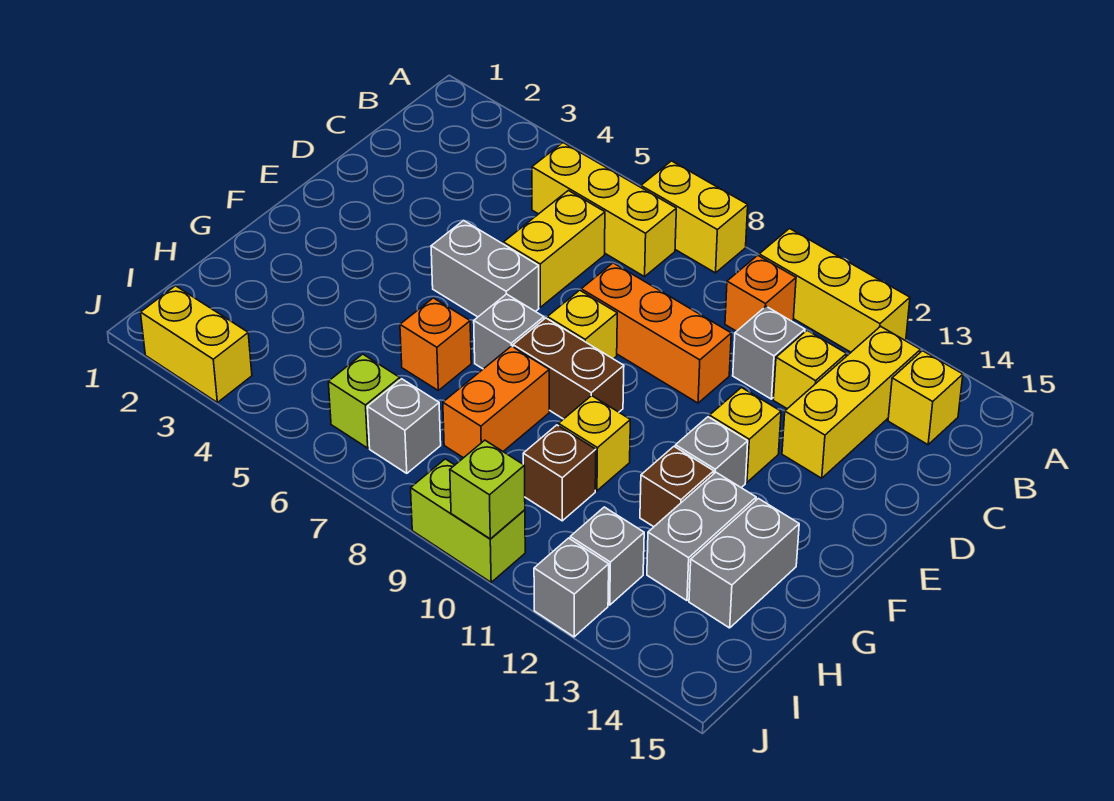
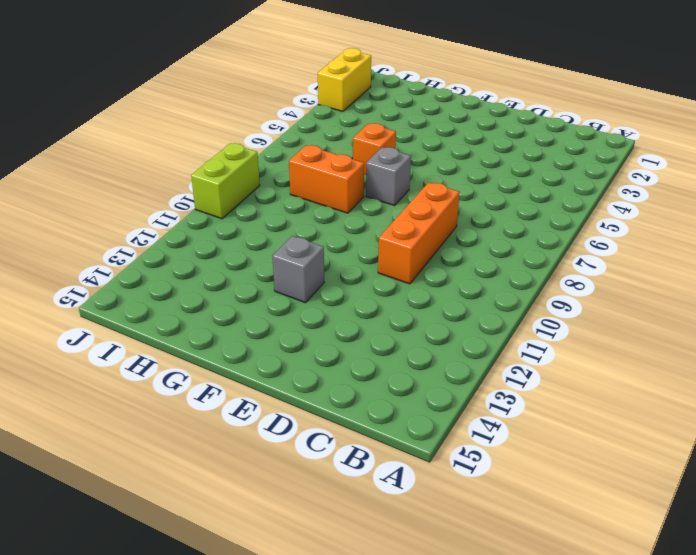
none -> yellow brick A7:A8 level 1
none -> yellow brick A10:A12 level 1
none -> yellow brick B5:B7 level 1
none -> orange brick B10 level 1

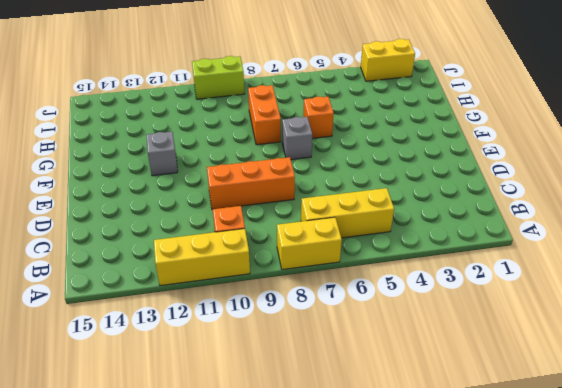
none -> yellow brick B13:D13 level 1
none -> yellow brick B14 level 1
none -> yellow brick C6:D6 level 1
none -> grey brick C11 level 1

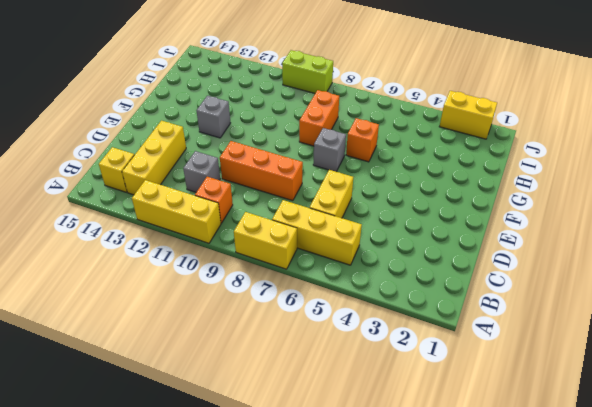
none -> yellow brick C12 level 1
none -> grey brick E5:E6 level 1
none -> yellow brick E8 level 1
none -> yellow brick E12 level 1

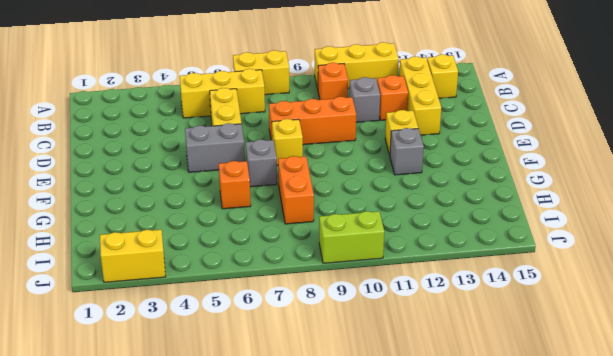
orange brick C12 level 1 -> yellow brick C12 level 1
none -> brown brick F8:F9 level 1
none -> yellow brick G10 level 1
none -> brown brick G12 level 1
none -> grey brick G13:H13 level 1

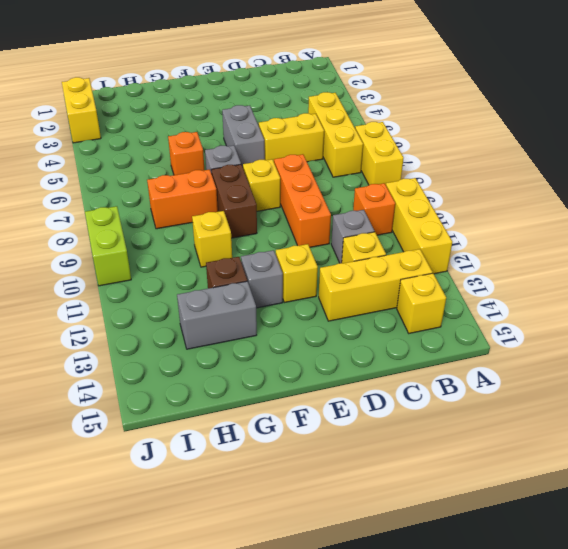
none -> grey brick G14:H14 level 1
none -> brown brick H10 level 1
none -> lime brick I6 level 1
none -> grey brick I7 level 1

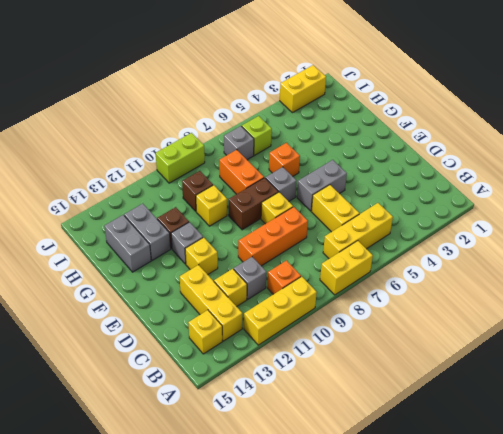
none -> grey brick I12 level 1
none -> grey brick J12 level 1
none -> lime brick J10 level 2

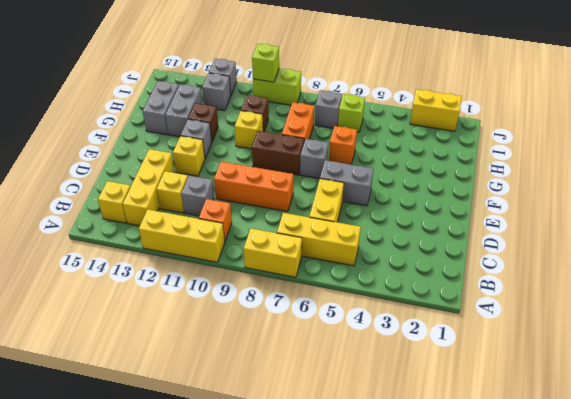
none -> yellow brick E8 level 1

